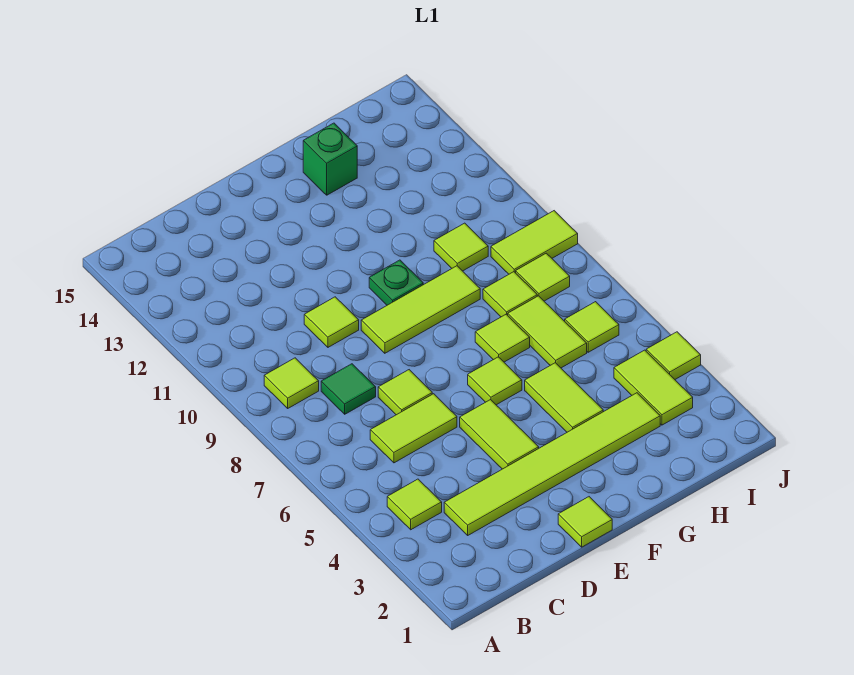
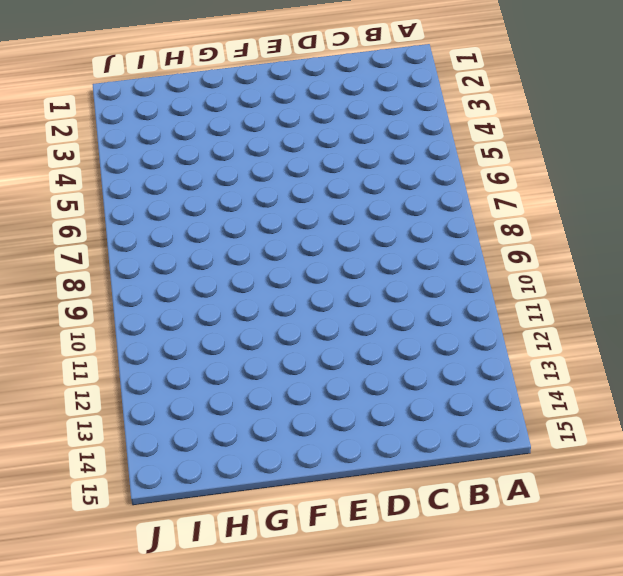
none -> lime tile B4 level 1
none -> lime tile B9 level 1
none -> lime tile C3:H3 level 1

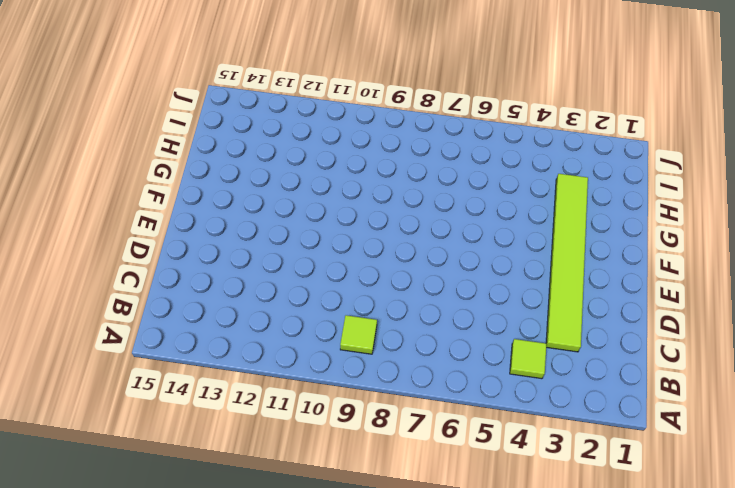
none -> lime tile C6:D6 level 1
none -> green tile C8 level 1
none -> lime tile D7 level 1

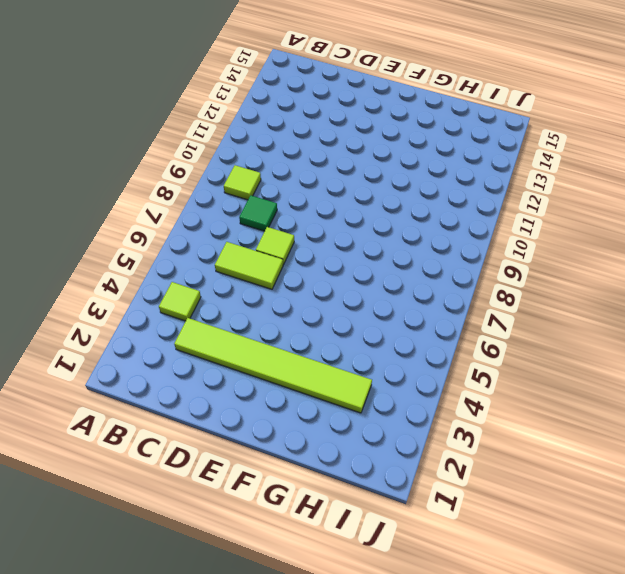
none -> lime tile D10 level 1
none -> lime tile E1 level 1
none -> lime tile E4:E5 level 1

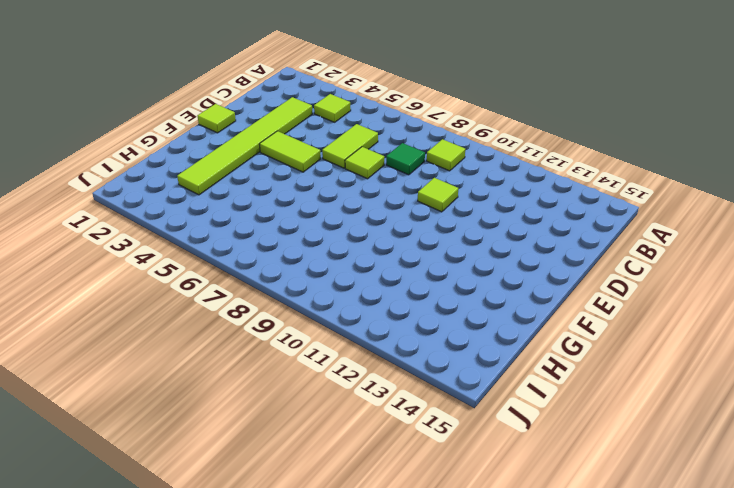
none -> lime tile E9:G9 level 1
none -> lime tile F6 level 1
none -> green plate F10 level 1

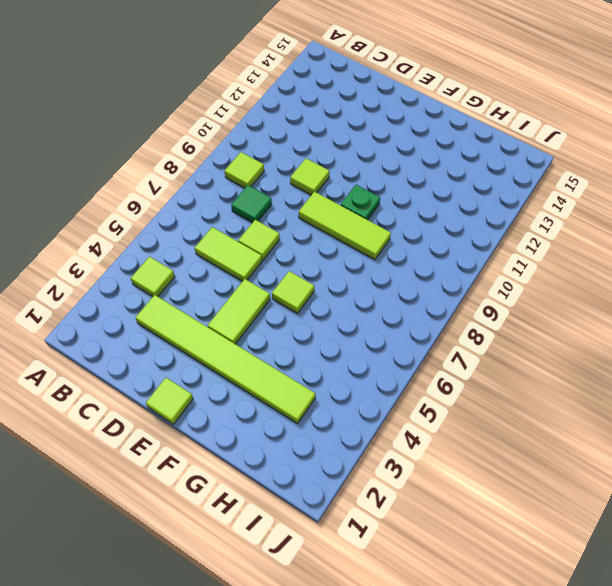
none -> lime tile G4:G5 level 1
none -> lime tile G7 level 1
none -> green brick G14 level 1

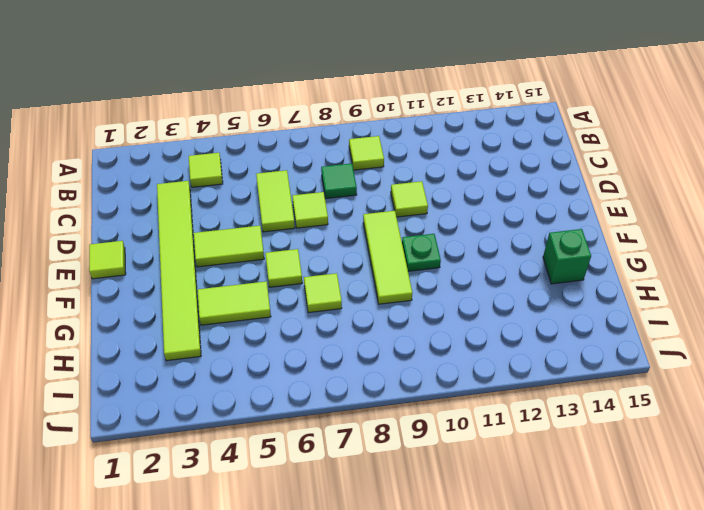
none -> lime tile H6:H7 level 1
none -> lime tile H8 level 1
none -> lime tile H10 level 1

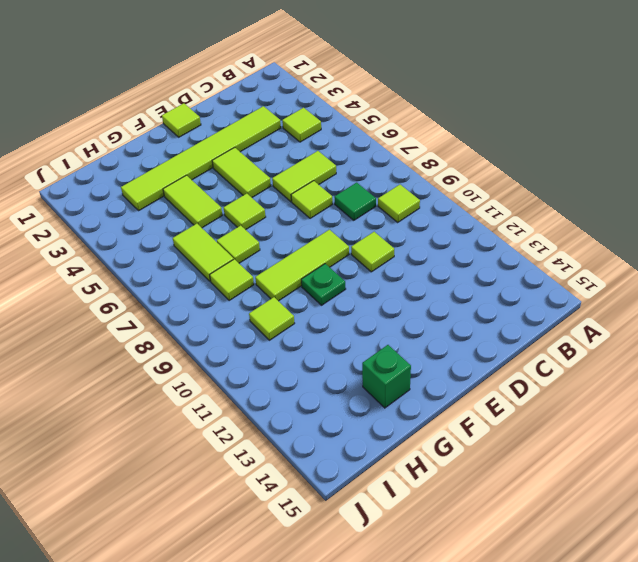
none -> lime tile I3:I4 level 1
none -> lime tile I6 level 1
none -> lime tile I8 level 1

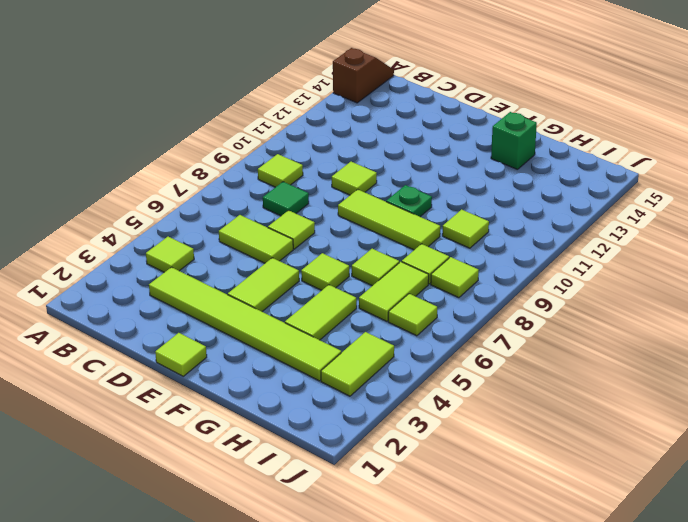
brown slope A14:A15 level 1 top 14 -> none
none -> lime tile I9:J9 level 1
none -> lime tile J4 level 1

